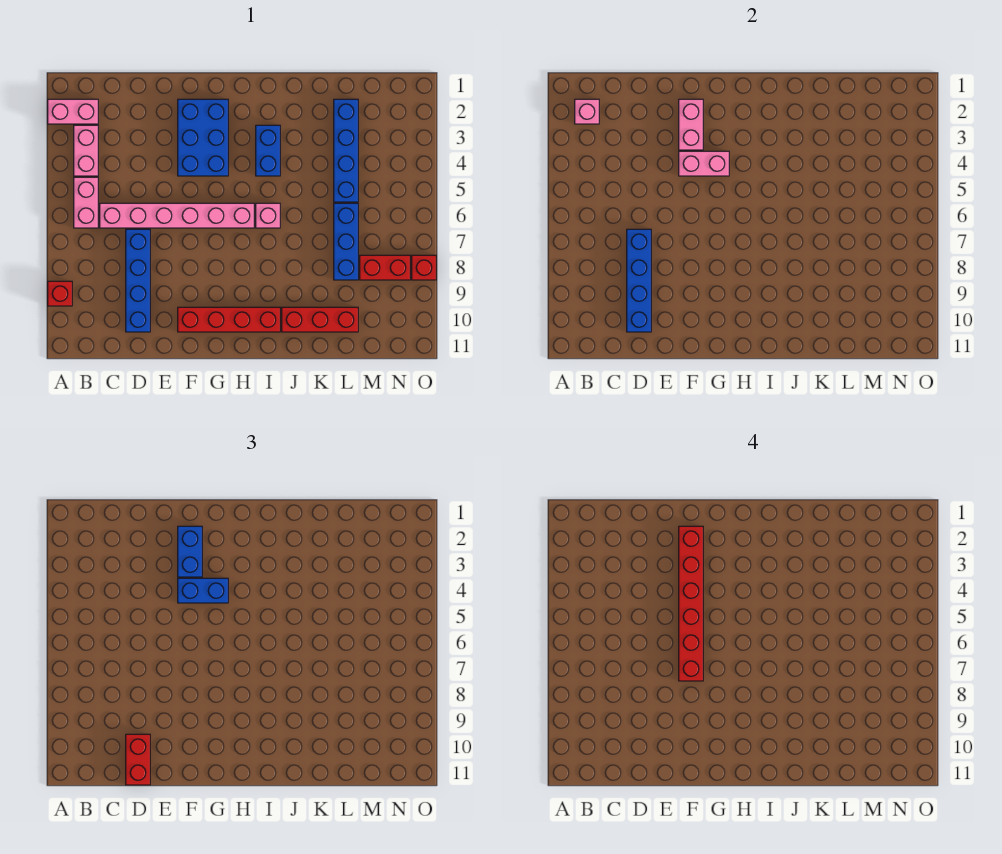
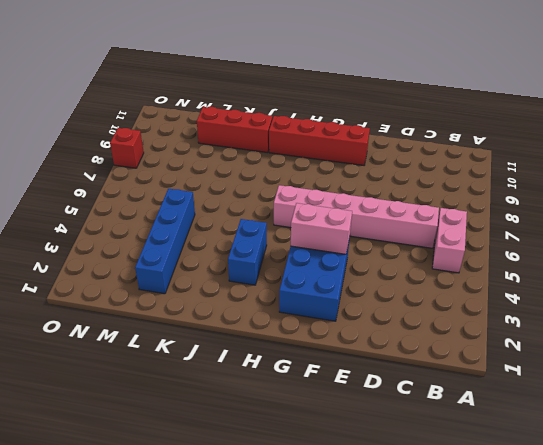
none -> pink brick A2:B2 level 1
none -> red brick A9 level 1
none -> pink brick B3:B4 level 1

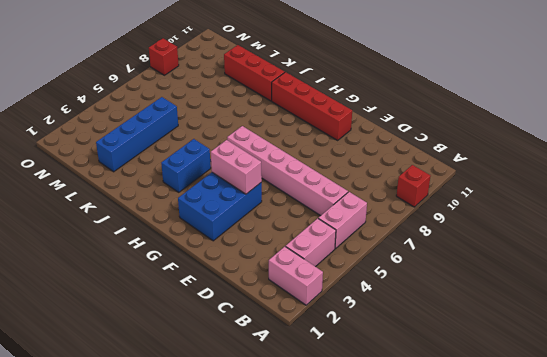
none -> blue brick D7:D10 level 1
none -> pink brick I6 level 1
none -> blue brick L6:L8 level 1

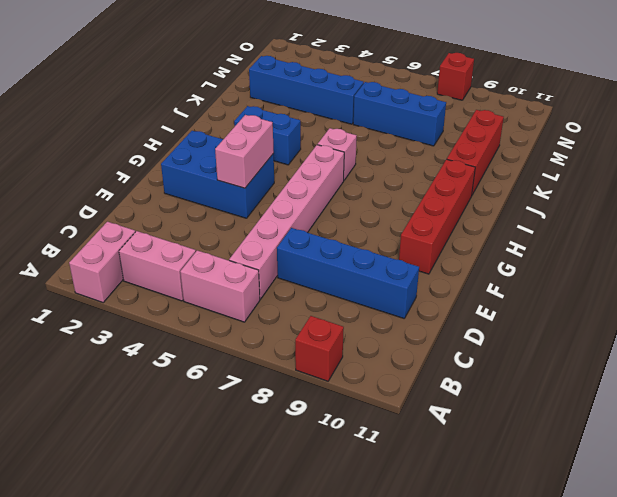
none -> red brick M8:N8 level 1
none -> pink brick B2 level 2
none -> blue brick D7:D10 level 2

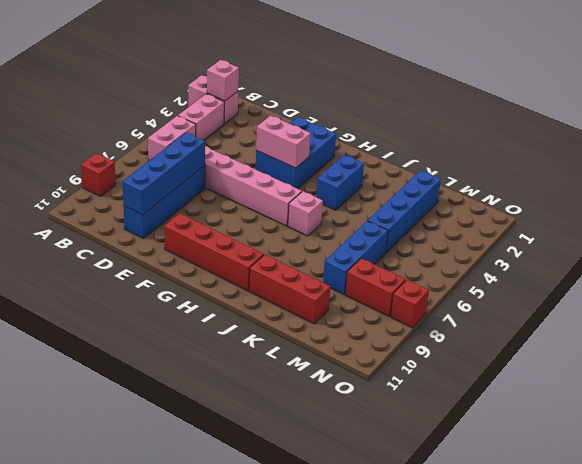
none -> pink brick F2:F3 level 2
none -> red brick D10:D11 level 3
none -> blue brick F2:F3 level 3

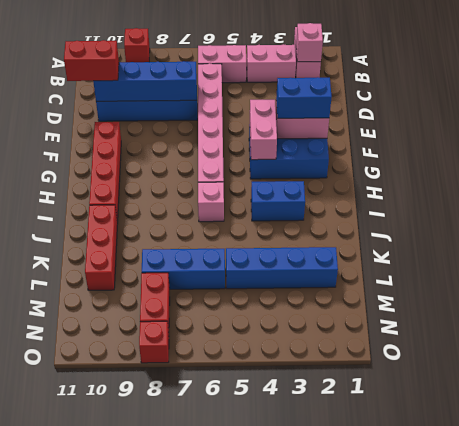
none -> blue brick F4:G4 level 3
none -> red brick F2:F7 level 4

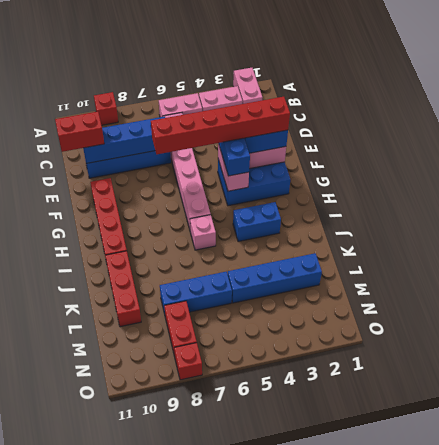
none -> pink brick B2 level 2

